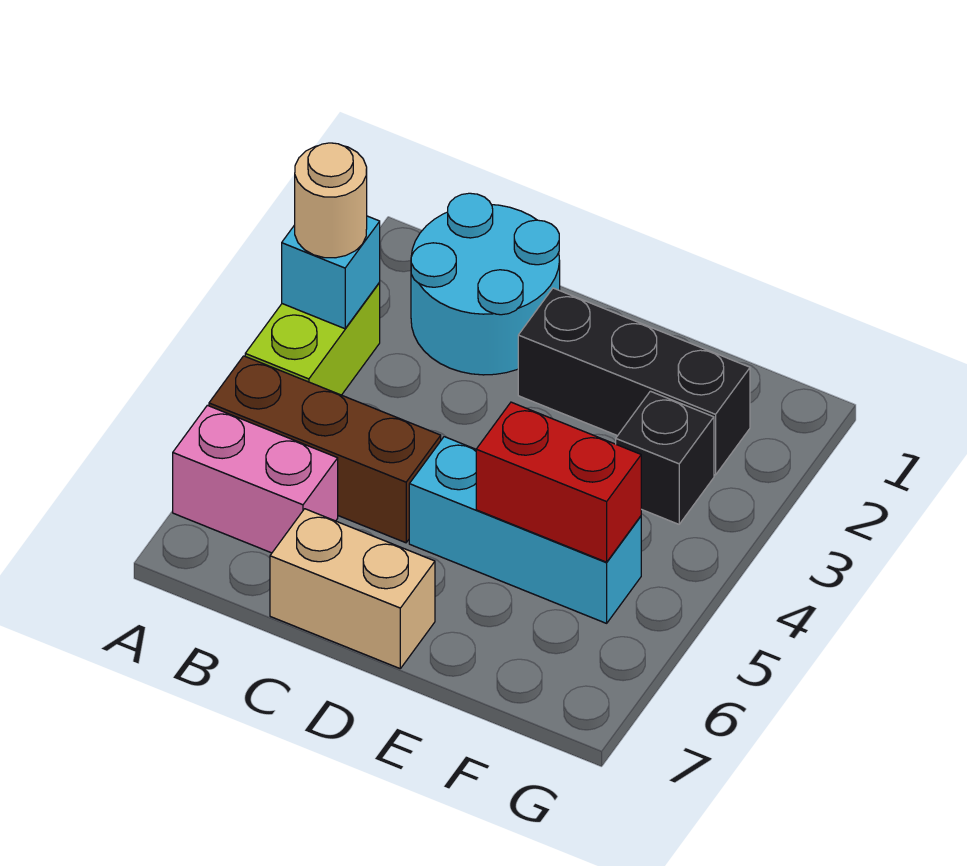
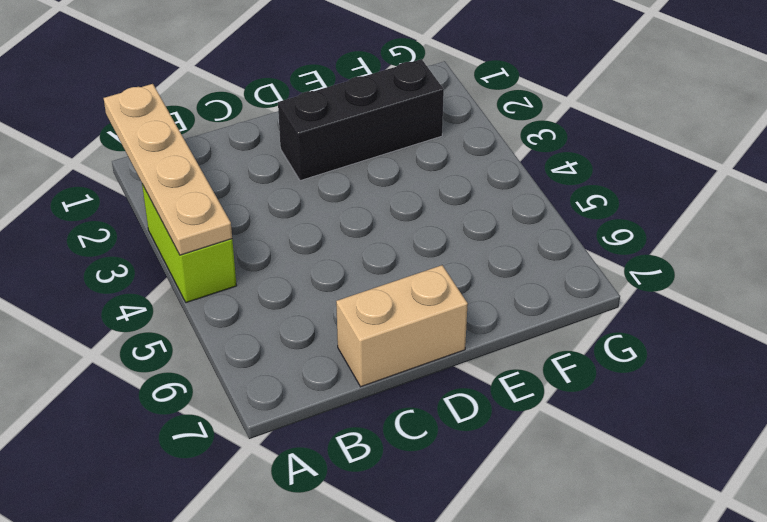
tan plate A1:A4 level 2 -> cyan brick A3 level 2
none -> brown brick A5:C5 level 1
none -> pink brick A6:B6 level 1

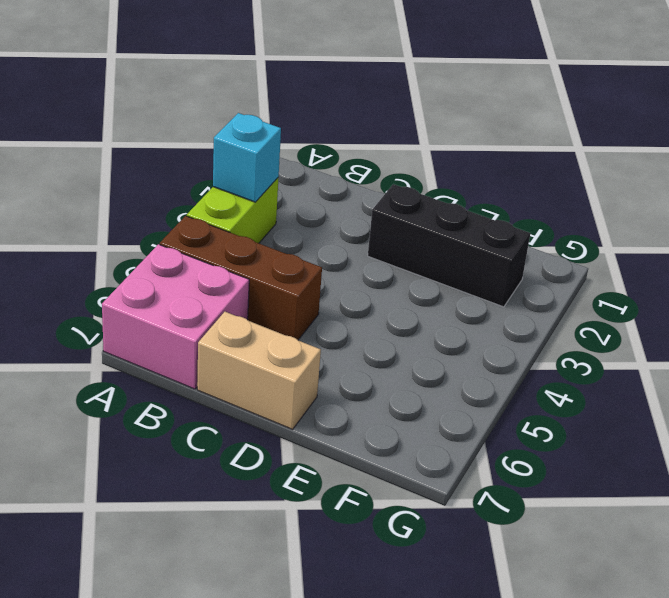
pink brick A6:B7 level 1 -> pink brick A6:B6 level 1
none -> cyan round brick B1:C2 level 1
none -> cyan brick D5:F5 level 1

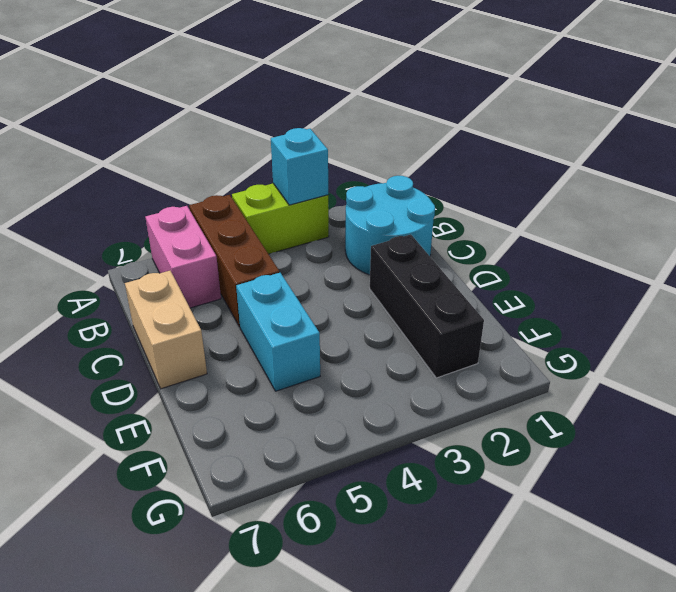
cyan brick D5:E5 level 1 -> cyan brick D5:F5 level 1
none -> black brick F3 level 1
none -> red brick E5:F5 level 2

